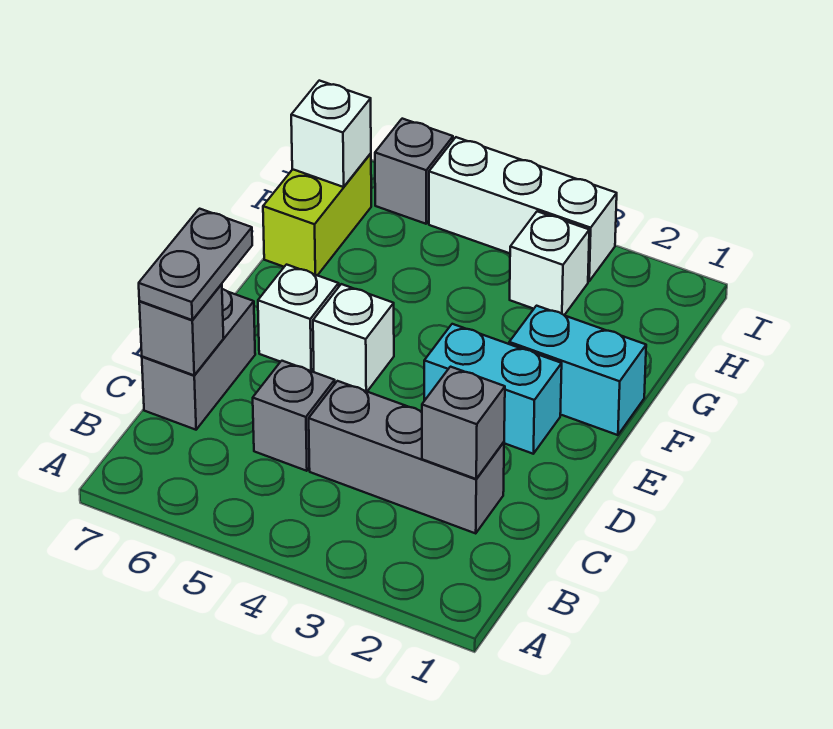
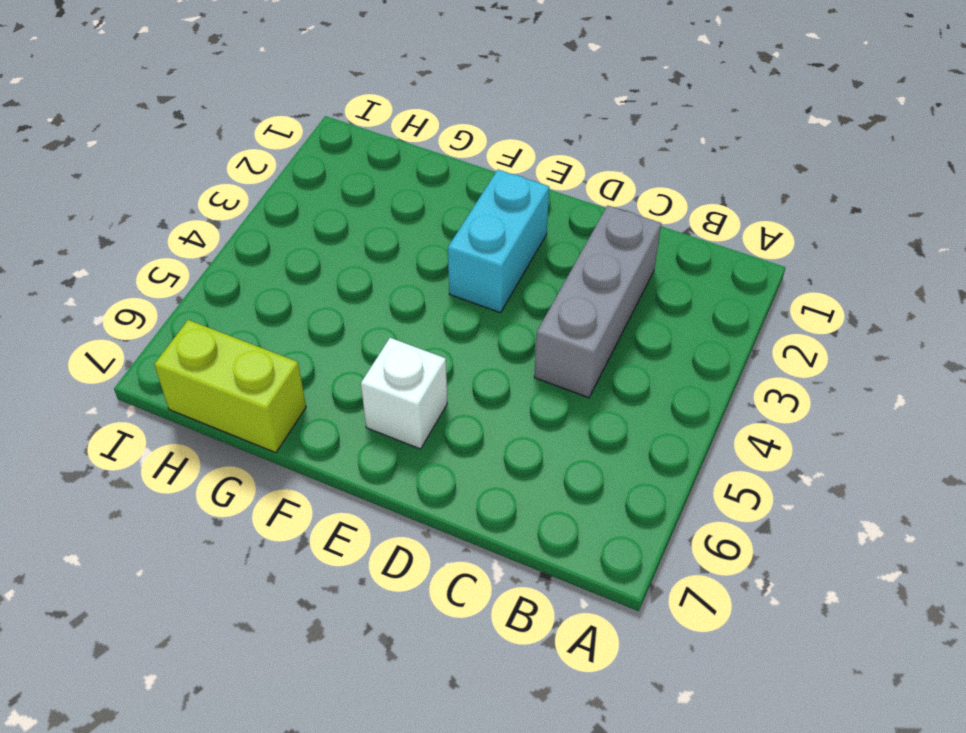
none -> grey brick C5 level 1
none -> grey brick C7:D7 level 1
none -> white brick E5 level 1

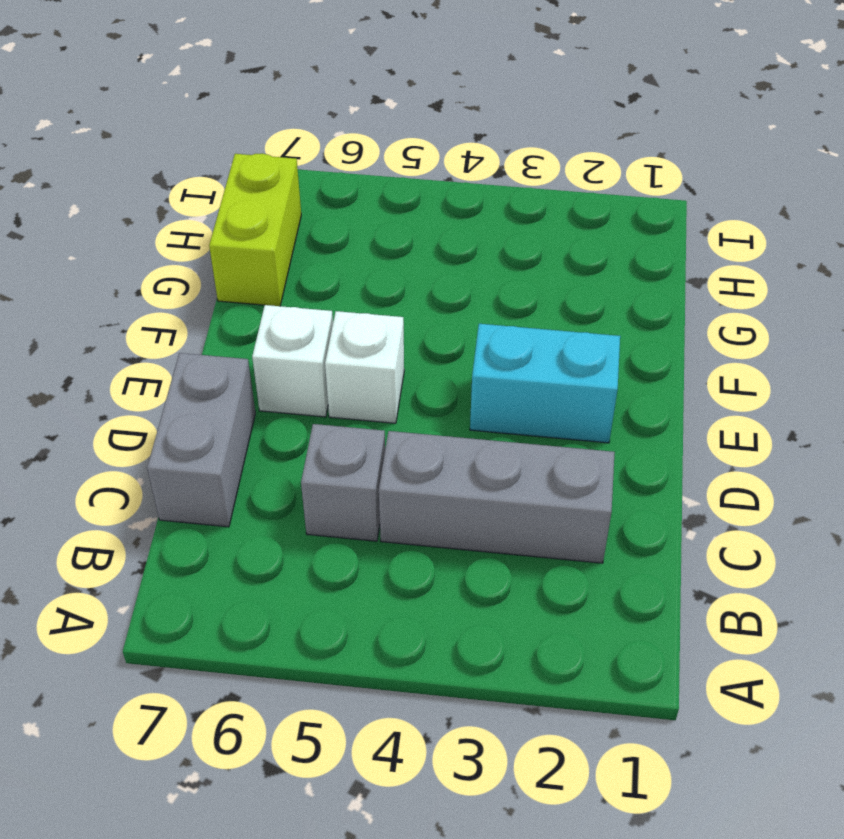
none -> cyan brick F1:F2 level 1
none -> white brick H3 level 1
none -> white brick I3:I5 level 1

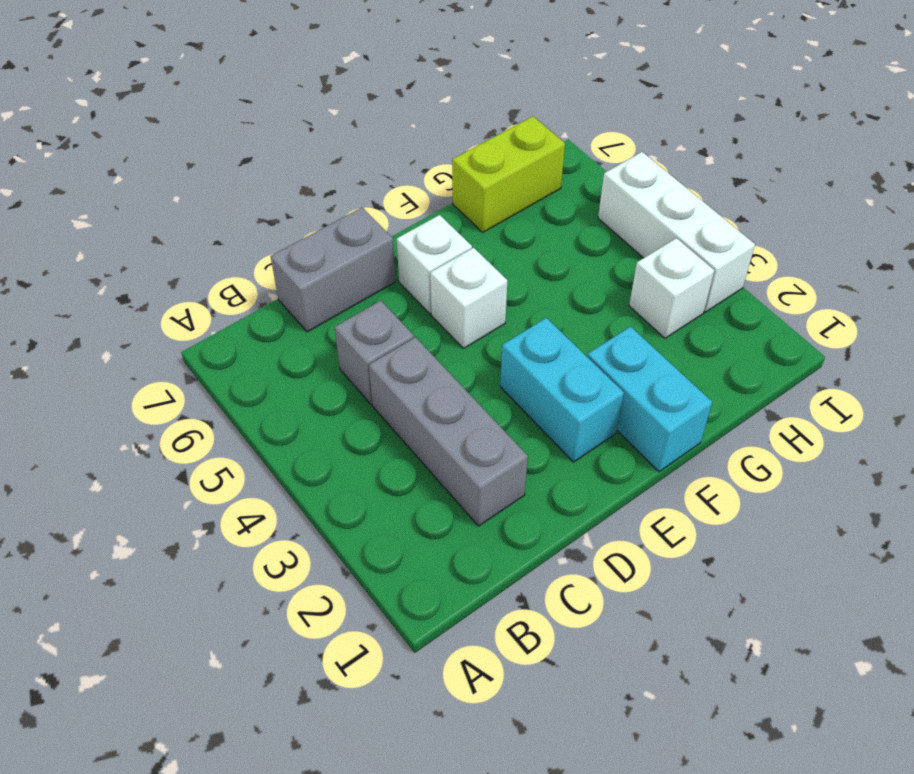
none -> grey brick I6 level 1
none -> grey brick C2 level 2
none -> grey brick C7 level 2

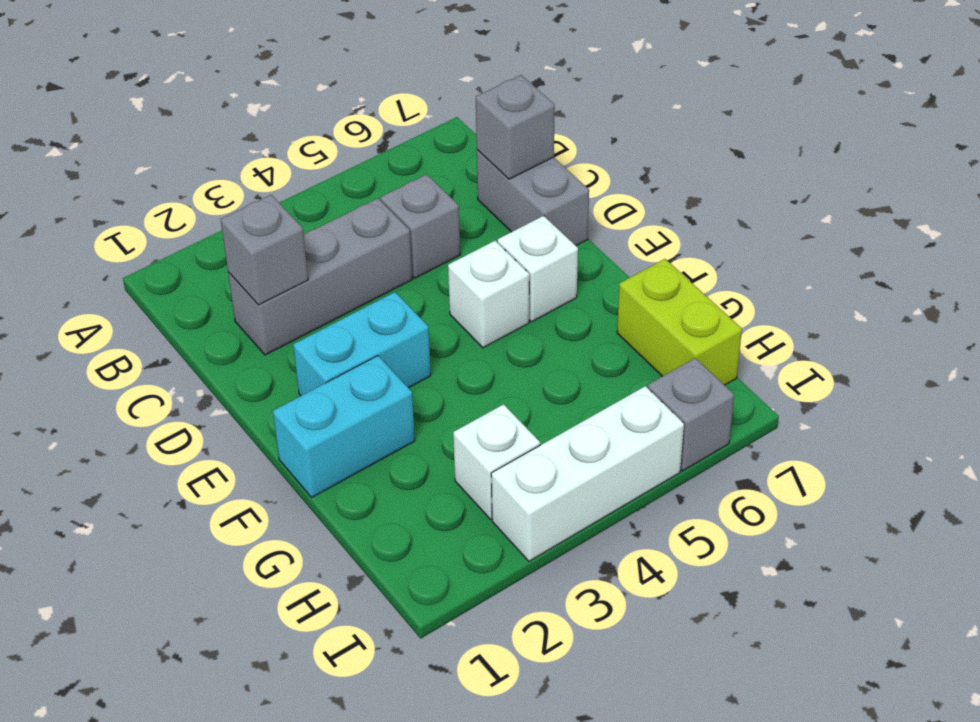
none -> white brick H7 level 2
none -> grey plate C7:D7 level 3

